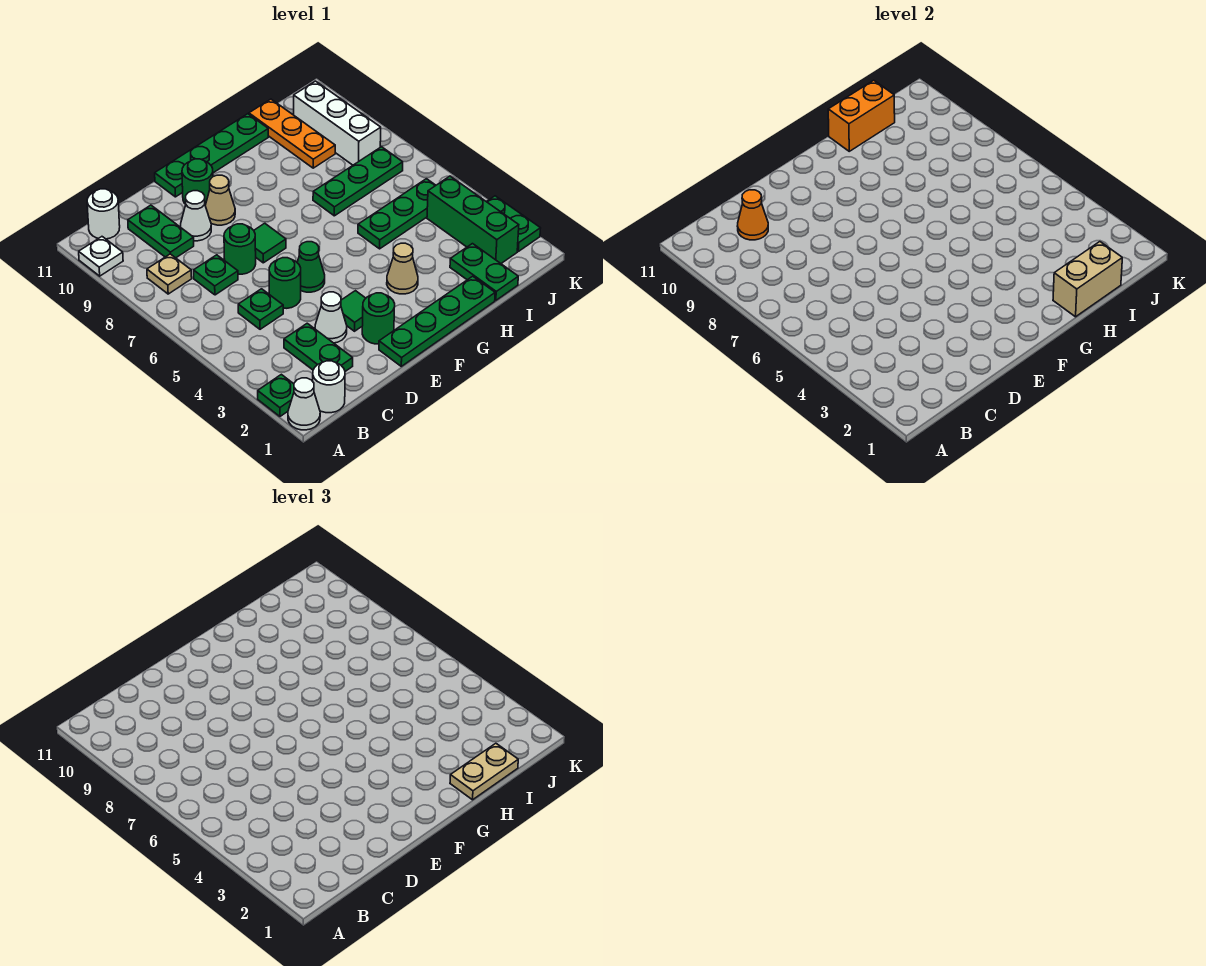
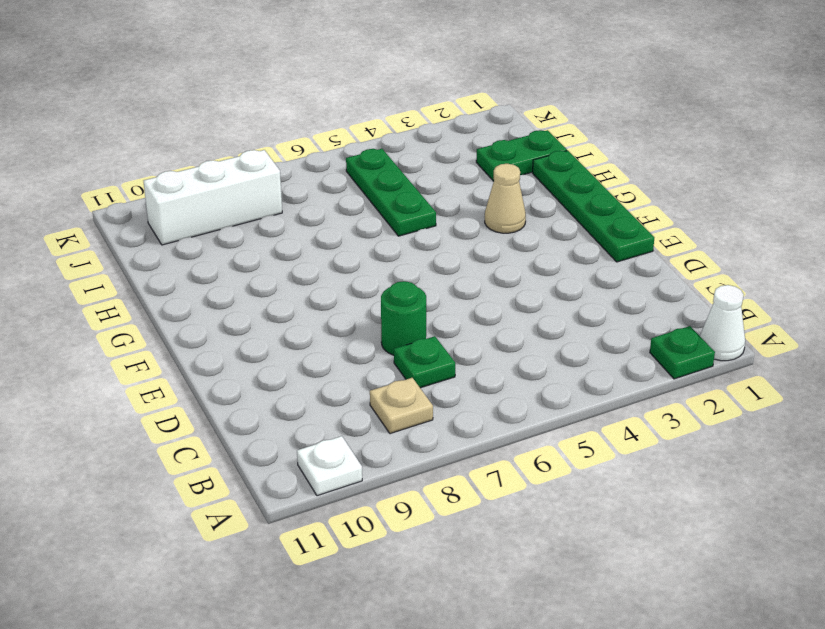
none -> white round brick B1 level 1
none -> white round brick B11 level 1
none -> green plate C2:C3 level 1
none -> green plate C5 level 1

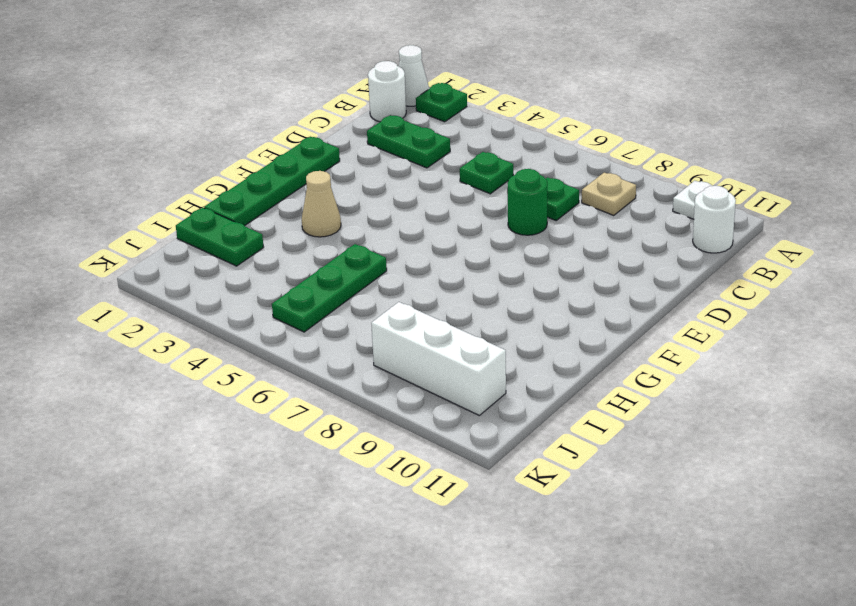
none -> green plate C9:C10 level 1
none -> white cone D3 level 1
none -> green round brick D5 level 1
none -> white cone D9 level 1

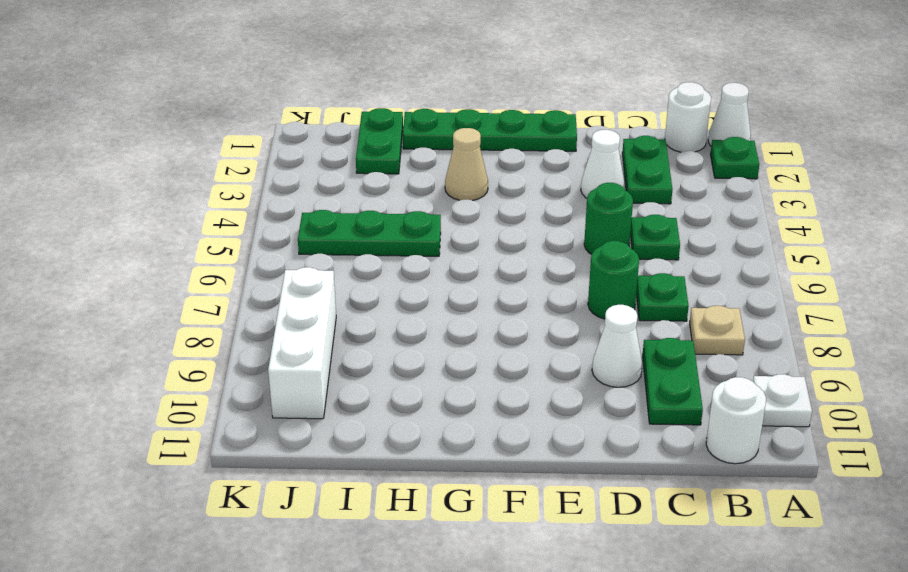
none -> green round brick E2 level 1
none -> green tile E3 level 1
none -> green cone E5 level 1
none -> green tile E7 level 1

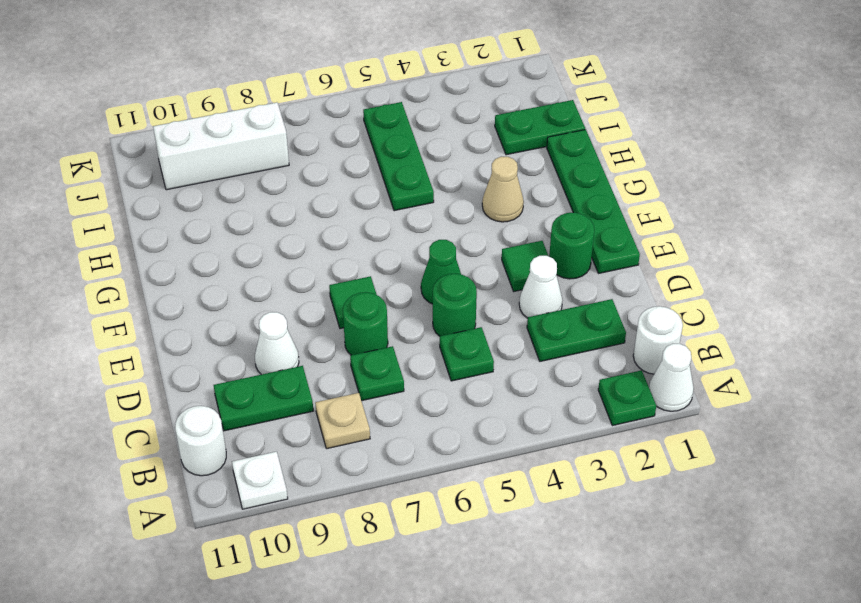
none -> tan cone E9 level 1
none -> green round brick E10 level 1
none -> green plate E11:H11 level 1
none -> green plate H7:J7 level 1

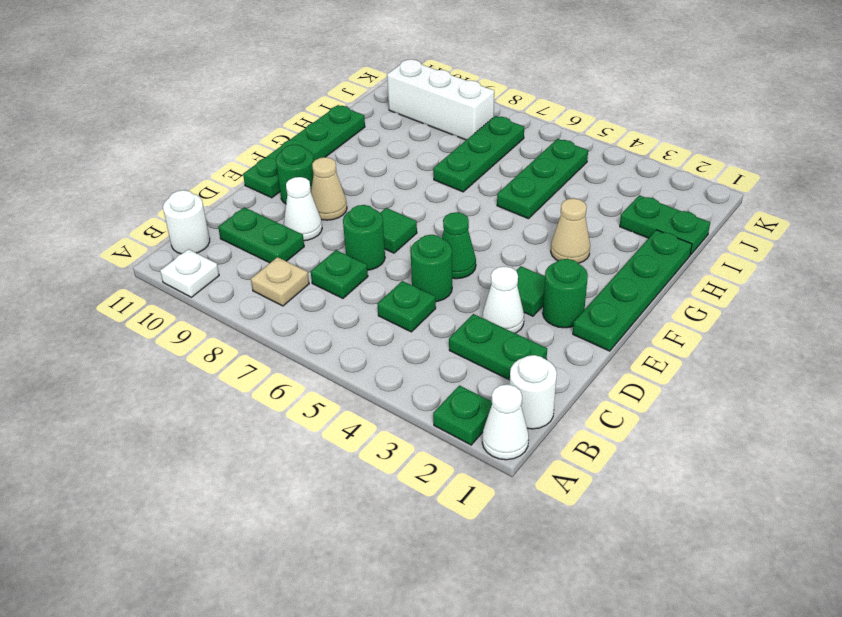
none -> orange plate I9:I11 level 1
none -> green brick J2:J4 level 1
none -> green plate K2:K3 level 1
none -> orange cone C10 level 2

